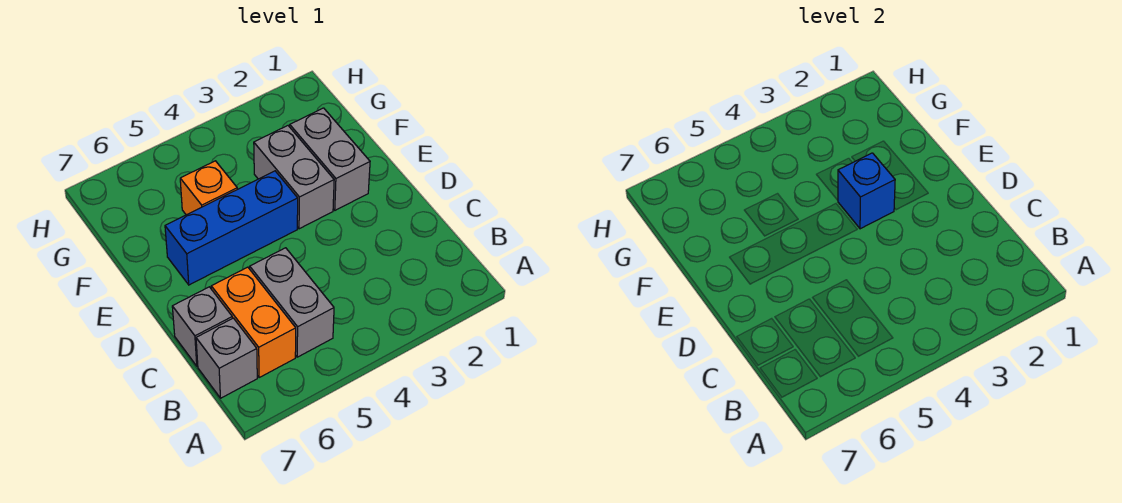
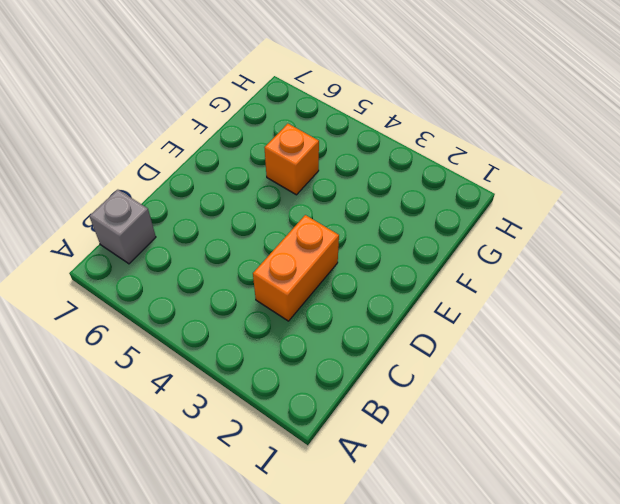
orange brick C3:D3 level 1 -> orange brick B6:C6 level 1
none -> grey brick B5:C5 level 1
none -> grey brick C7 level 1

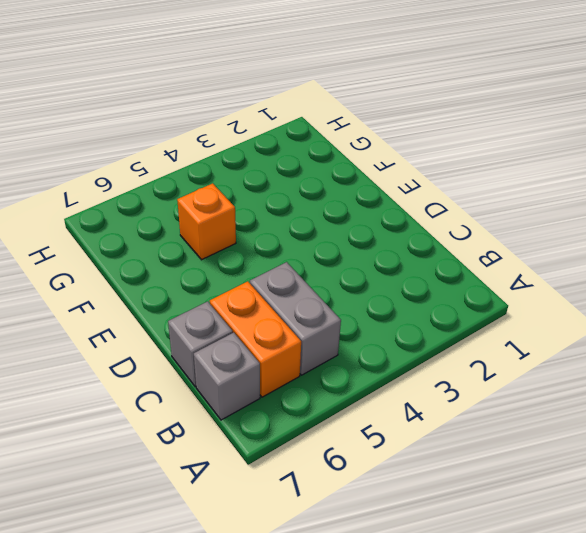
none -> grey brick E2:F2 level 1
none -> grey brick E3:F3 level 1

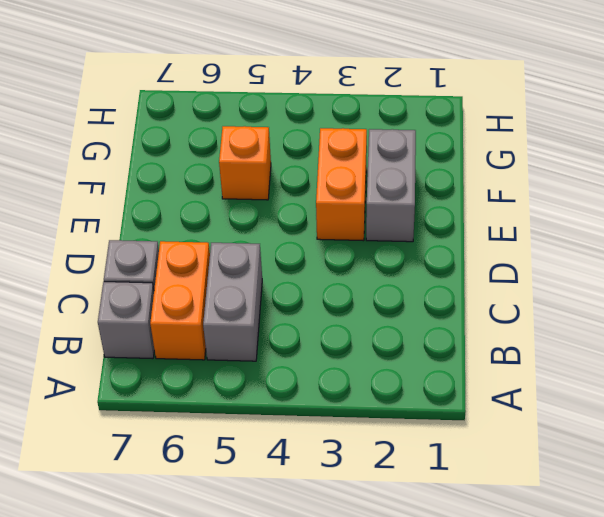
orange brick E3:F3 level 1 -> grey brick E3:F3 level 1
none -> blue brick E4:E6 level 1
none -> blue brick E3 level 2

